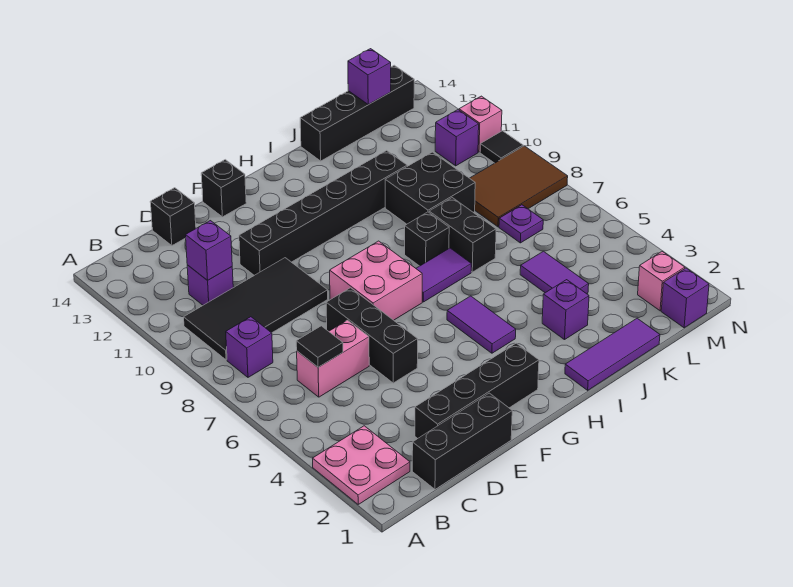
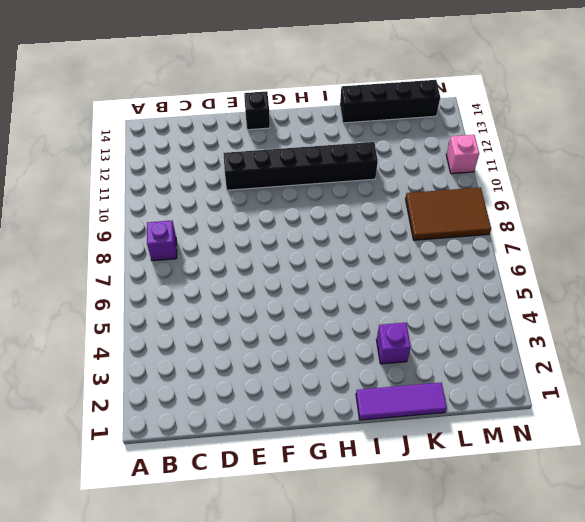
none -> pink plate A2:B3 level 1
none -> black tile B9:E10 level 1
none -> black brick C1:E1 level 1
none -> pink brick C6:D6 level 1

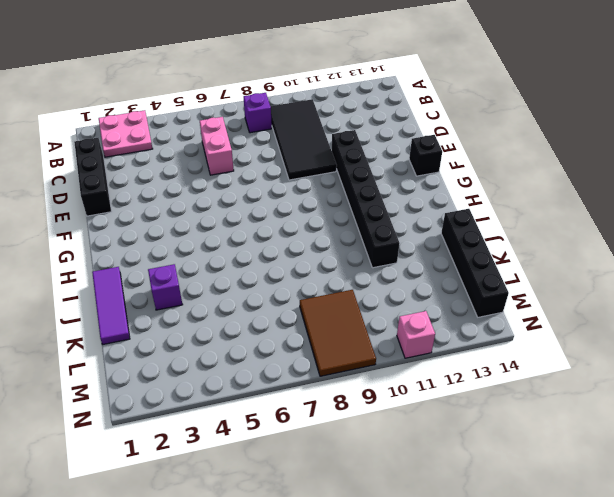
none -> purple brick C11 level 1
none -> black brick D2:G2 level 1
none -> black brick D14 level 1
none -> black brick E5:E7 level 1

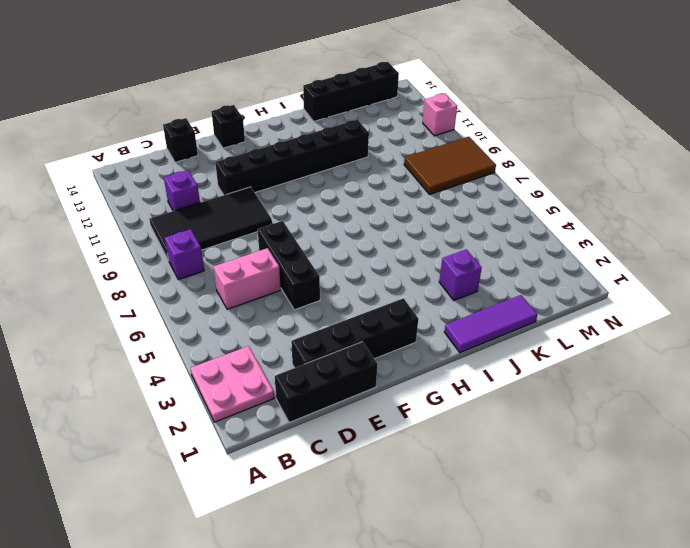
none -> pink brick F7:G8 level 1
none -> purple tile H4:H5 level 1
none -> purple tile H7:I7 level 1
none -> black brick I8 level 1

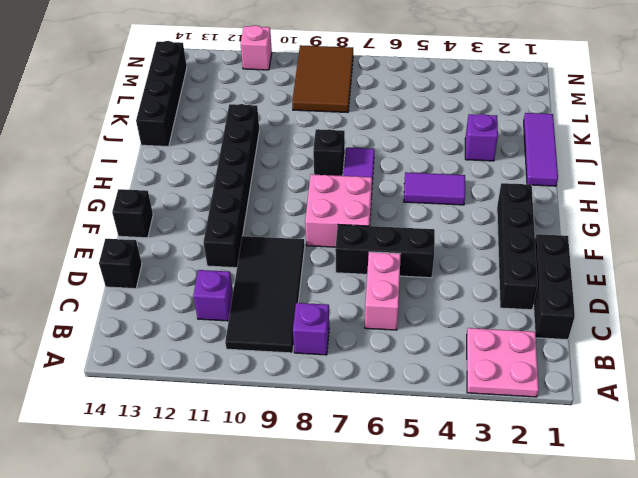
none -> black brick J7:J8 level 1
none -> black brick J9:K10 level 1
none -> purple tile K4:K5 level 1
none -> purple plate L7 level 1

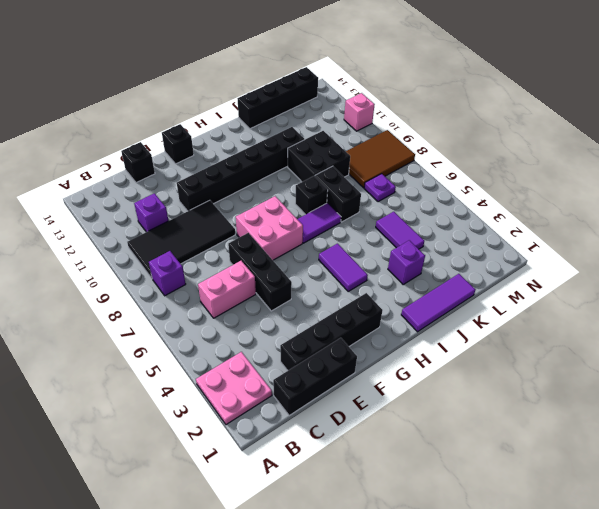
none -> purple brick M1 level 1
none -> pink brick M2 level 1
none -> purple brick M11 level 1
none -> black tile N10 level 1

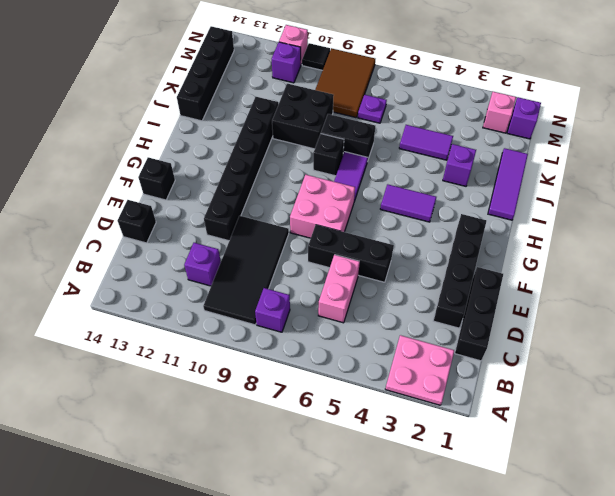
none -> black tile C6 level 2
none -> purple brick C11 level 2
none -> purple brick L14 level 2

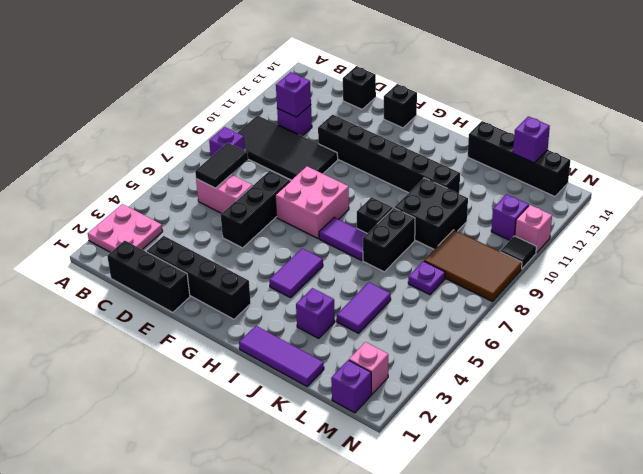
black tile C6:C7 level 2 -> black tile C6 level 2

